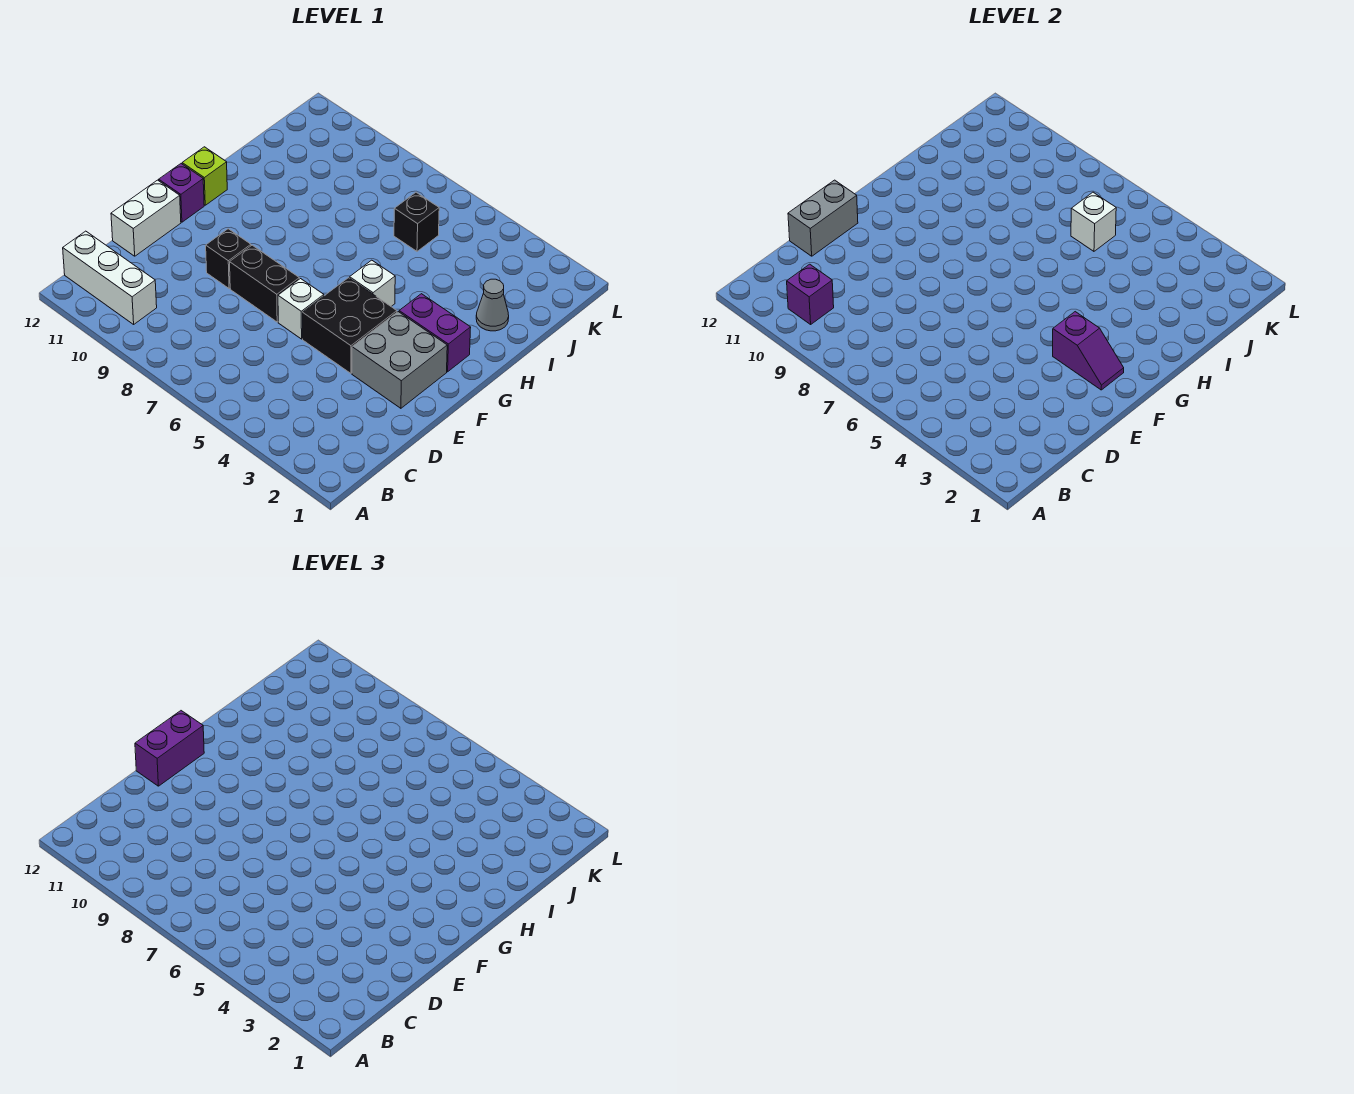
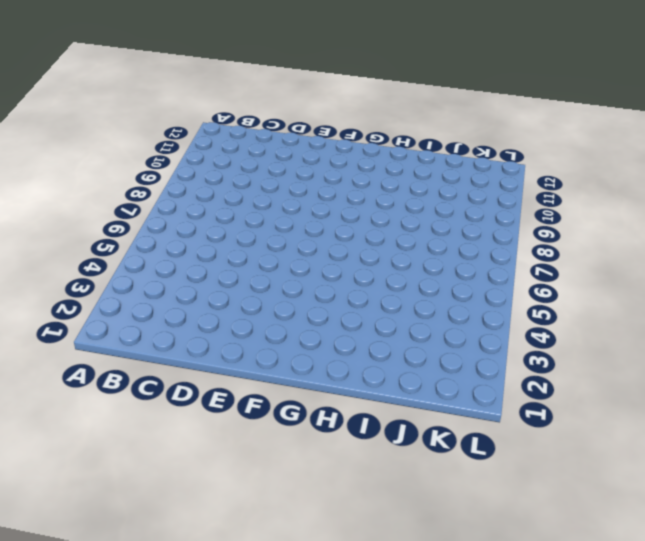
none -> white brick B10:B12 level 1
none -> white brick D12:E12 level 1
none -> grey brick E2:F3 level 1

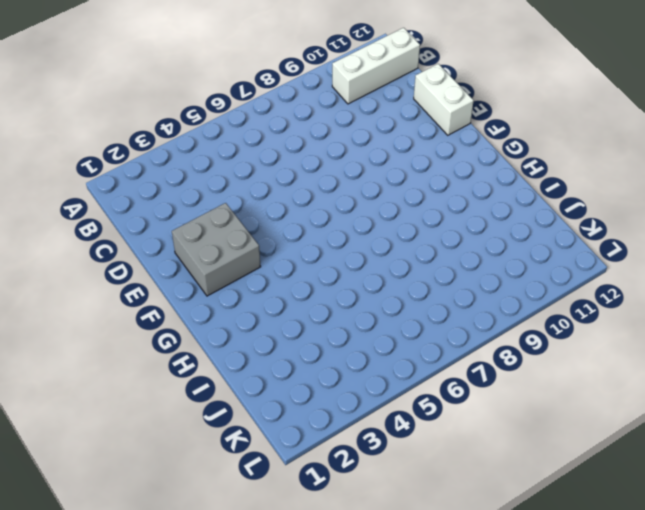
none -> black brick E4:F5 level 1
none -> white brick E6 level 1
none -> black brick E7:E8 level 1

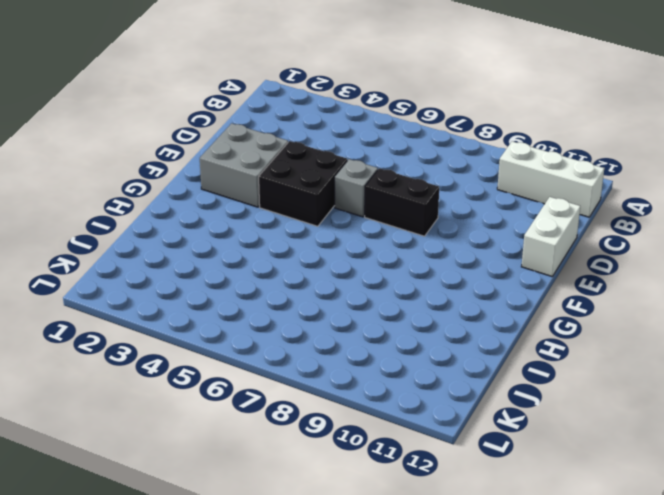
grey brick E6 level 1 -> white brick E6 level 1
none -> black brick E9 level 1
none -> purple brick F12 level 1
none -> purple brick G2:G3 level 1

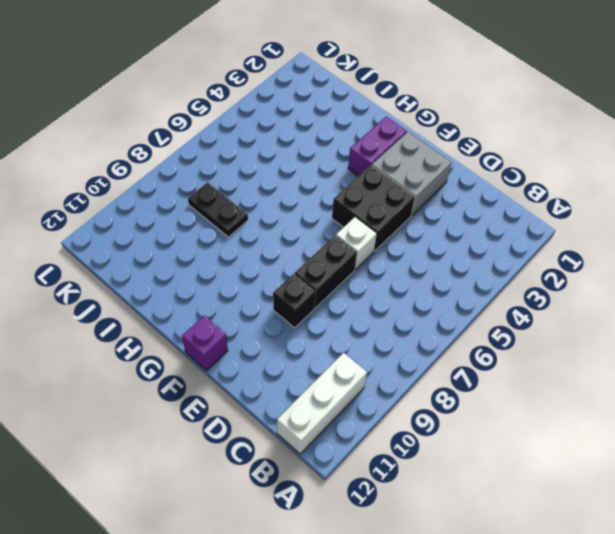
black plate I8:J8 level 1 -> none
none -> white brick D12:E12 level 1
none -> white brick G5 level 1
none -> lime brick G12 level 1

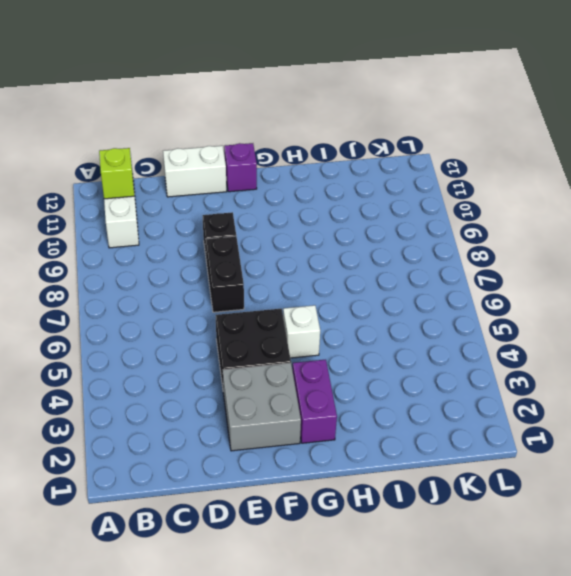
lime brick B11 level 2 -> lime brick G12 level 1
none -> white brick E6 level 1
none -> grey cone I2 level 1
none -> black brick J6 level 1

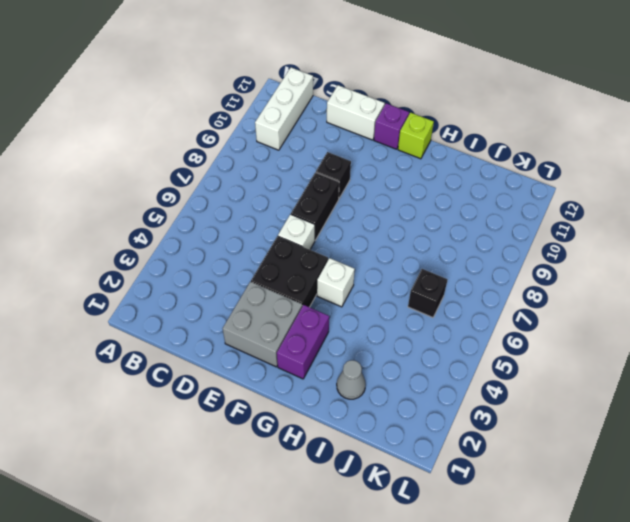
none -> purple brick B10 level 2
none -> grey brick D12:E12 level 2
none -> purple slope F2:F3 level 2 top 3

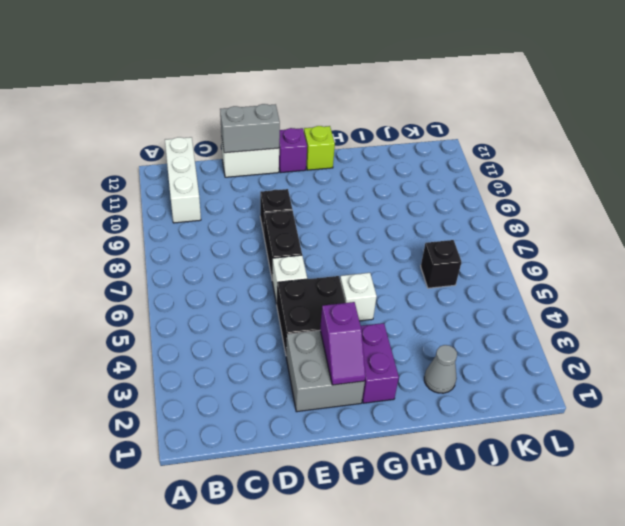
none -> purple brick B10 level 2
none -> white brick J6 level 2
none -> purple brick E12:F12 level 3

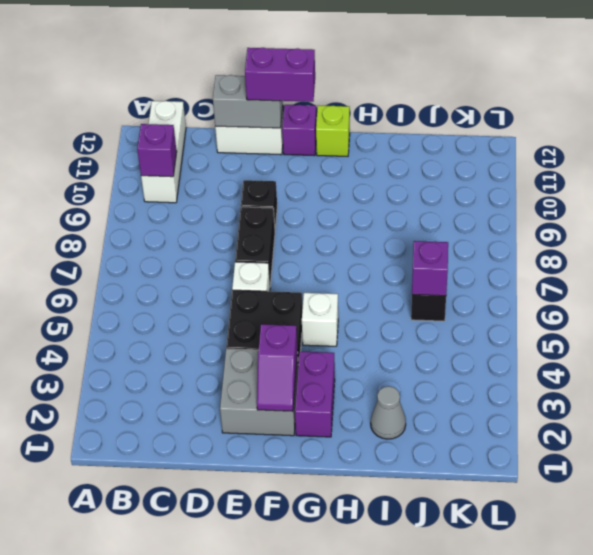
purple brick J6 level 2 -> white brick J6 level 2

